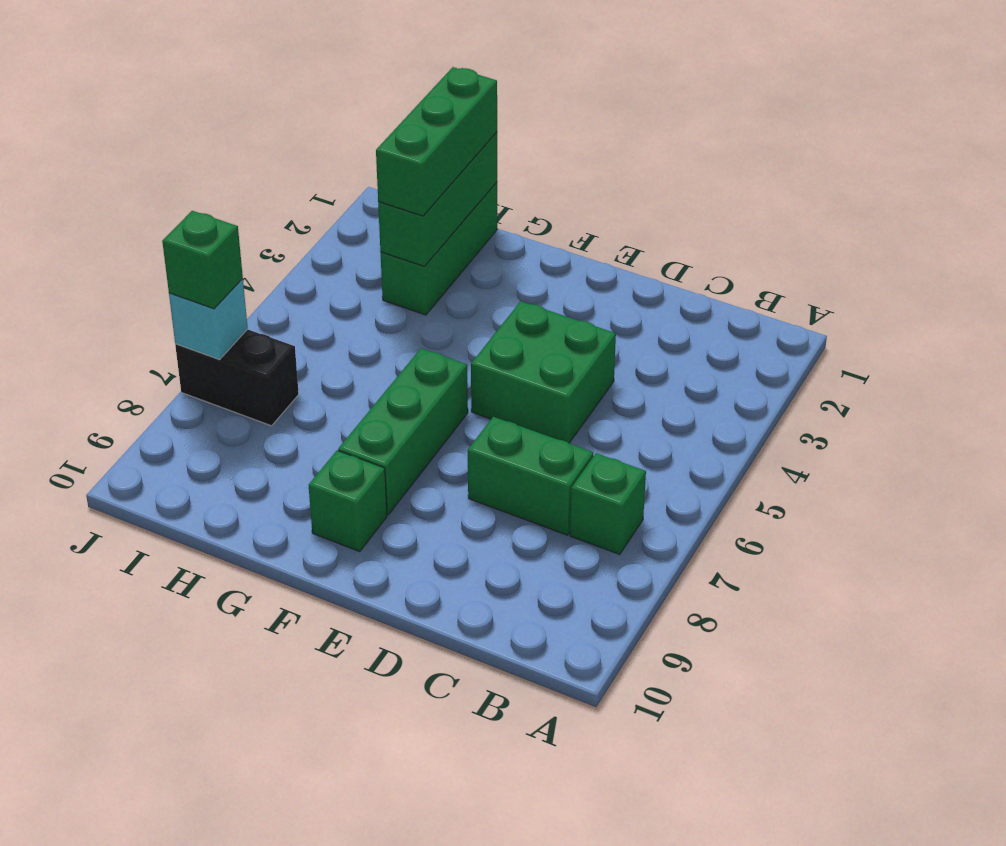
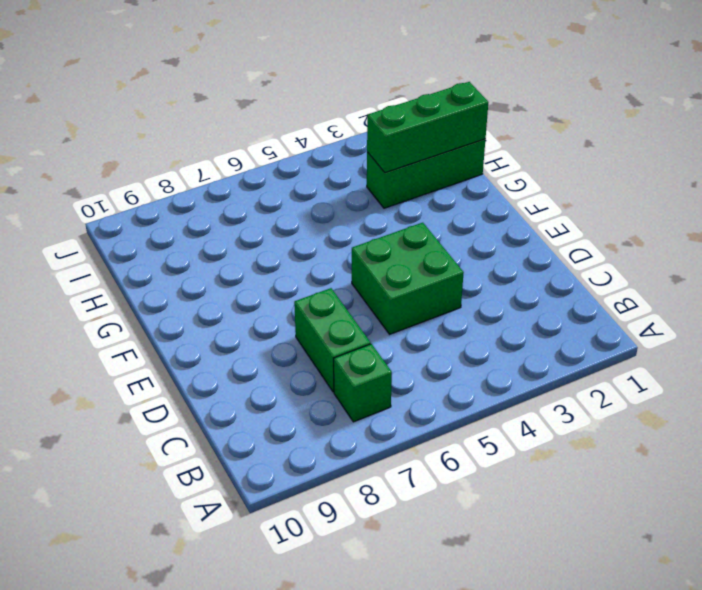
none -> green brick F6:F8 level 1
none -> green brick F9 level 1

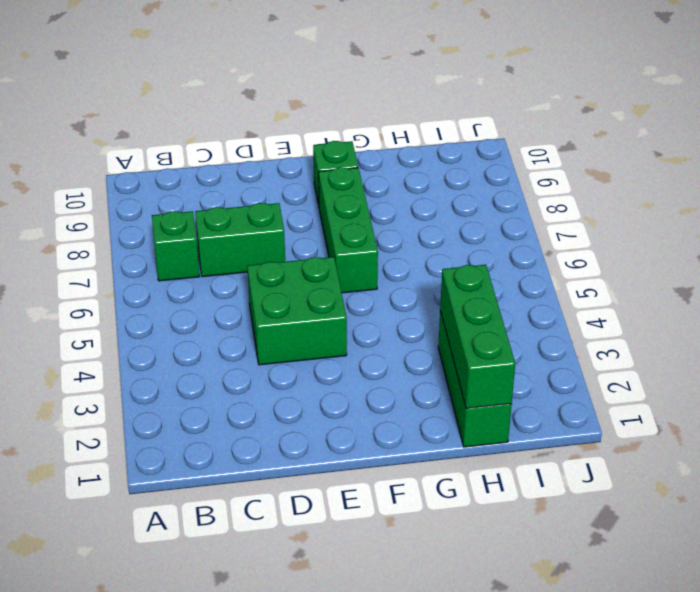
none -> black brick I7:J7 level 1
none -> cyan brick J7 level 2

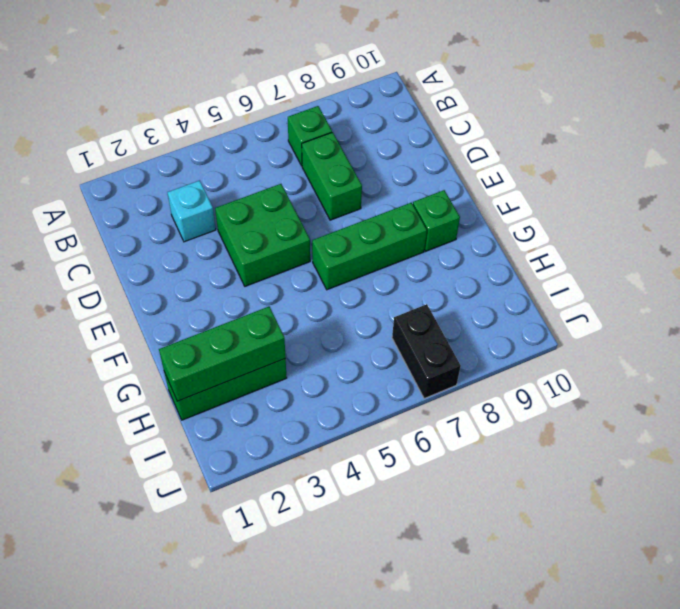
cyan brick C3 level 1 -> cyan brick J7 level 2
none -> green brick H1:H3 level 3
none -> green brick J7 level 3

